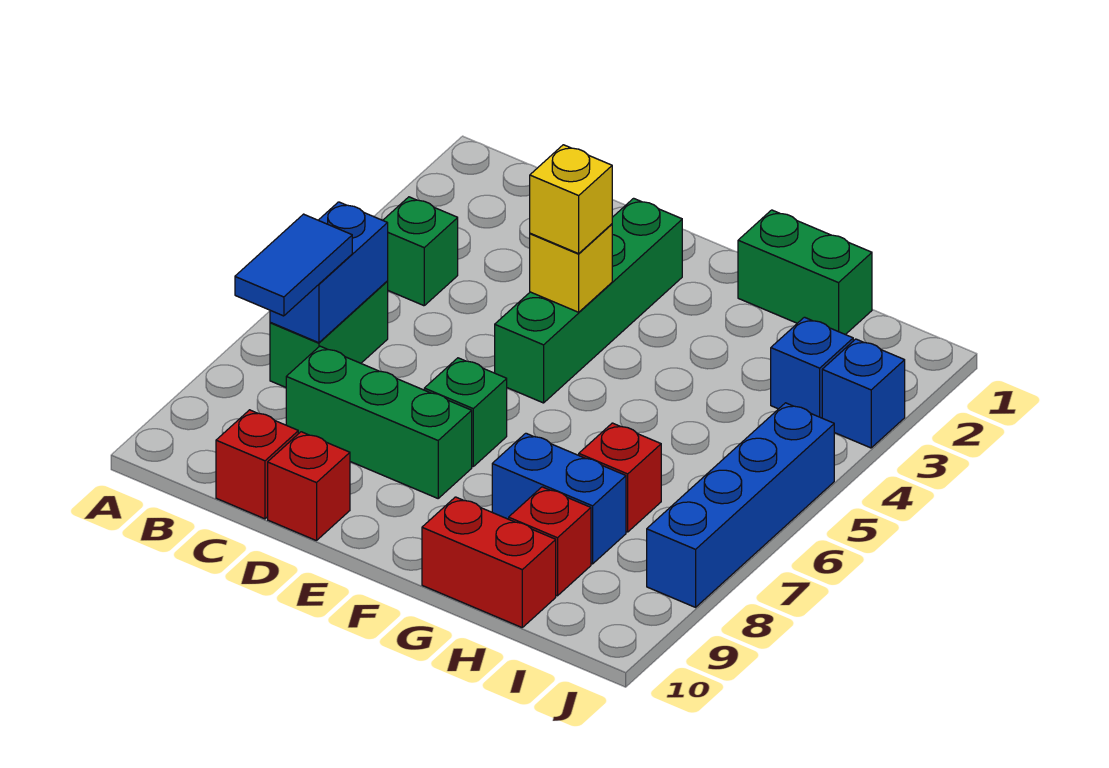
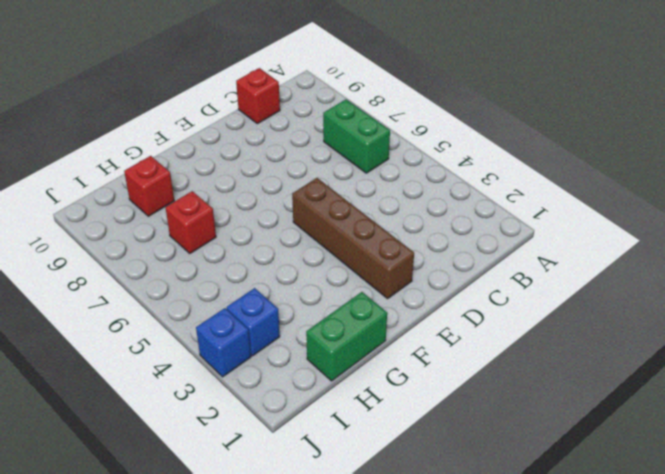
brown brick E2:E5 level 1 -> green brick E2:E5 level 1
none -> green brick B4 level 1
none -> green brick C8:E8 level 1
none -> red brick D10 level 1

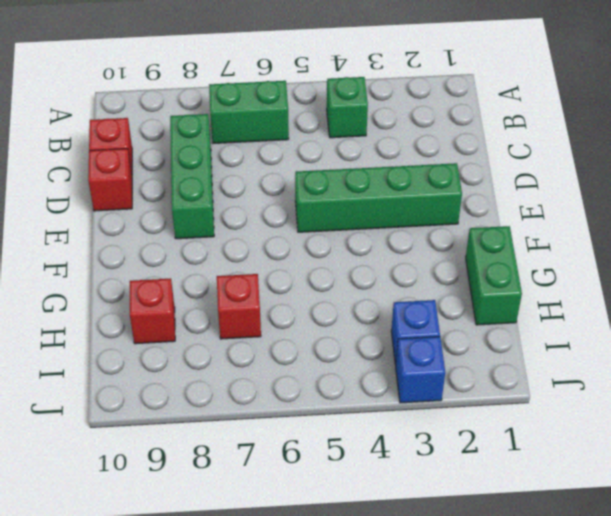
none -> green brick E7 level 1
none -> blue brick G8:H8 level 1
none -> red brick G10:H10 level 1

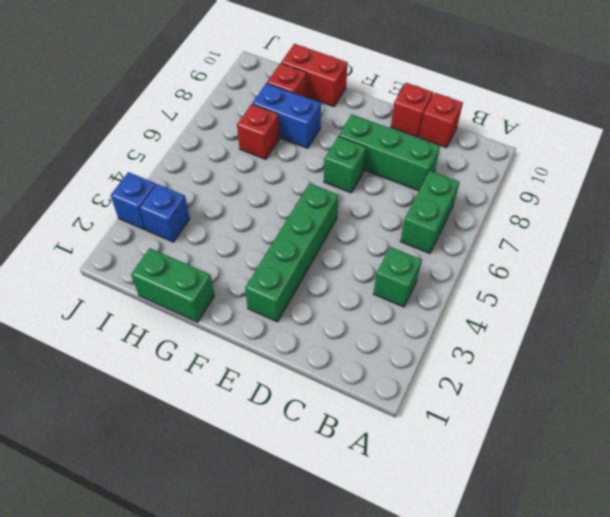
none -> blue brick J5:J8 level 1
none -> blue brick B6:B7 level 2
none -> yellow brick E4 level 2

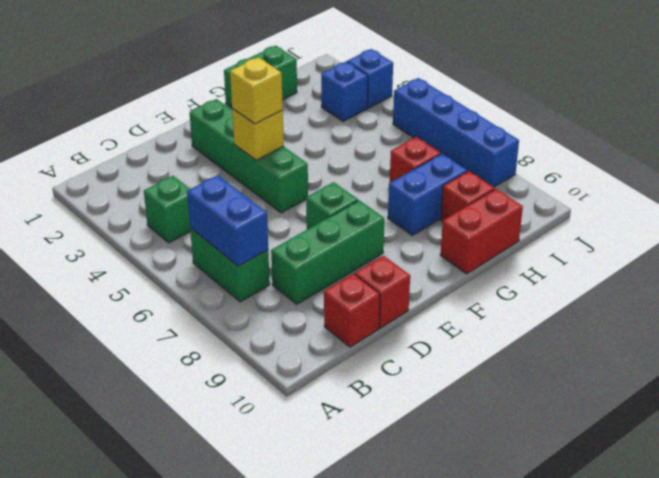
none -> blue tile B7:B8 level 3

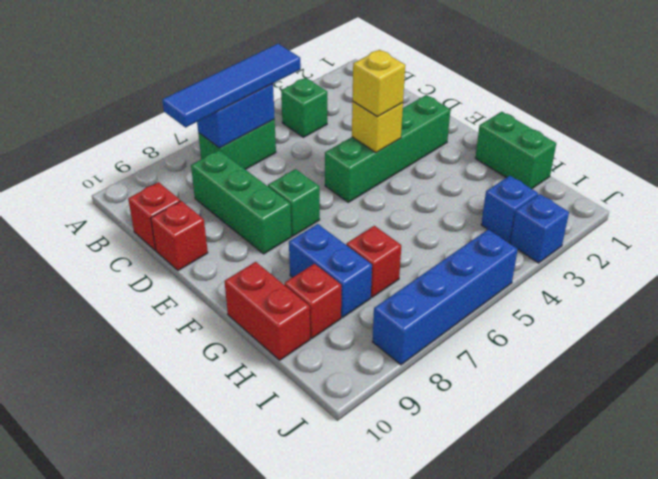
blue tile B5:B8 level 3 -> blue tile B7:B8 level 3

